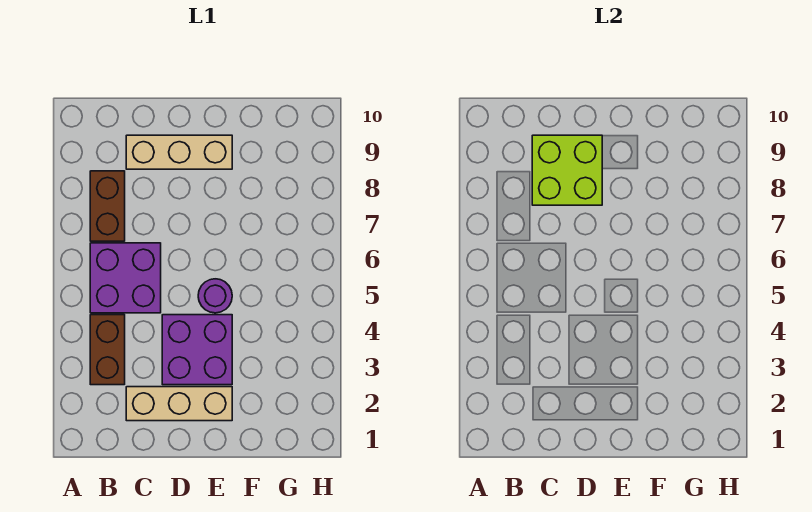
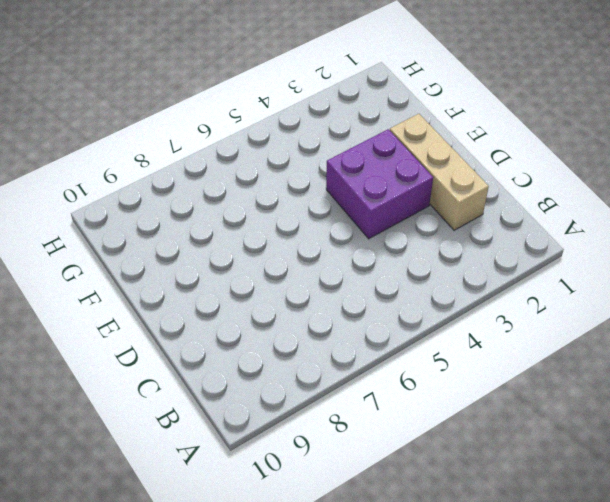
none -> brown brick B3:B4 level 1
none -> purple brick B5:C6 level 1

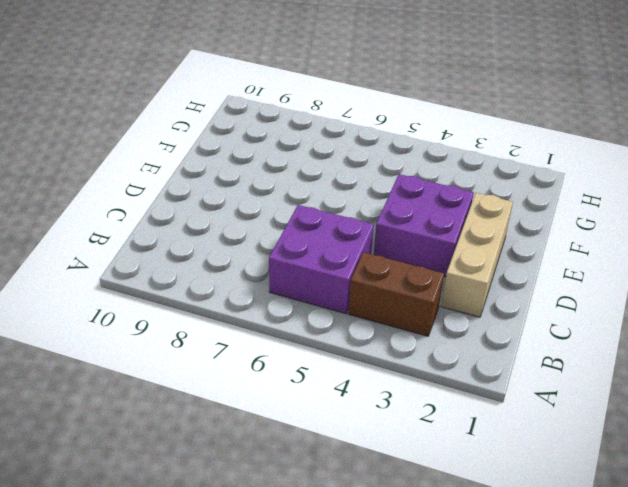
none -> brown brick B7:B8 level 1
none -> tan brick C9:E9 level 1

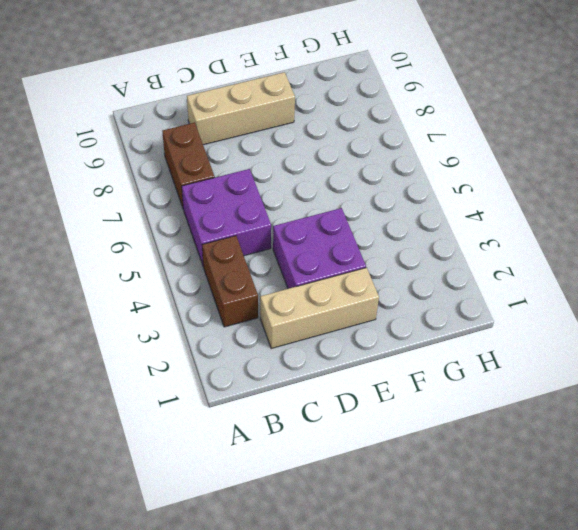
none -> purple round brick E5 level 1
none -> lime brick C8:D9 level 2

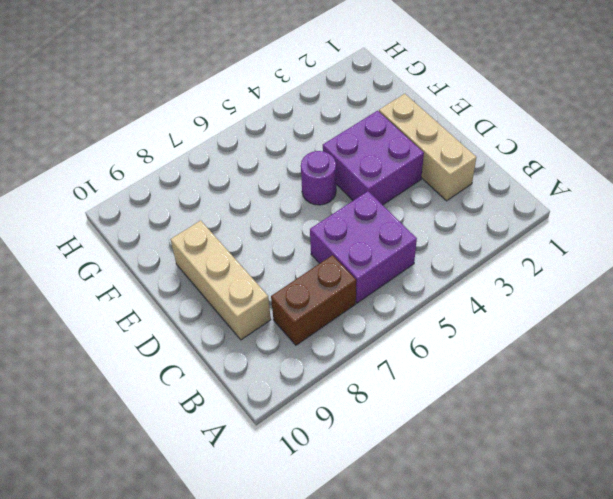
none -> brown brick B3:B4 level 1
none -> lime brick C8:D9 level 2

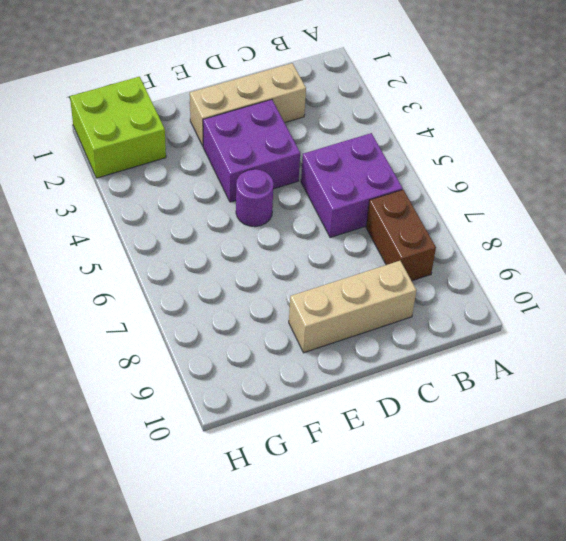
lime brick G1:H2 level 1 -> lime brick C8:D9 level 2
none -> brown brick B3:B4 level 1

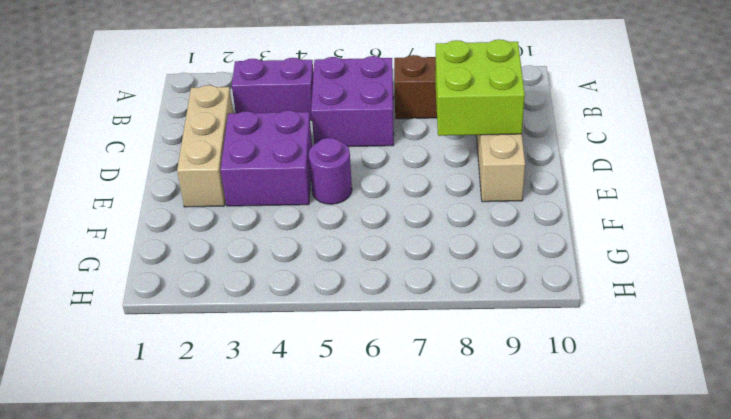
purple brick B3:B4 level 1 -> brown brick B3:B4 level 1

